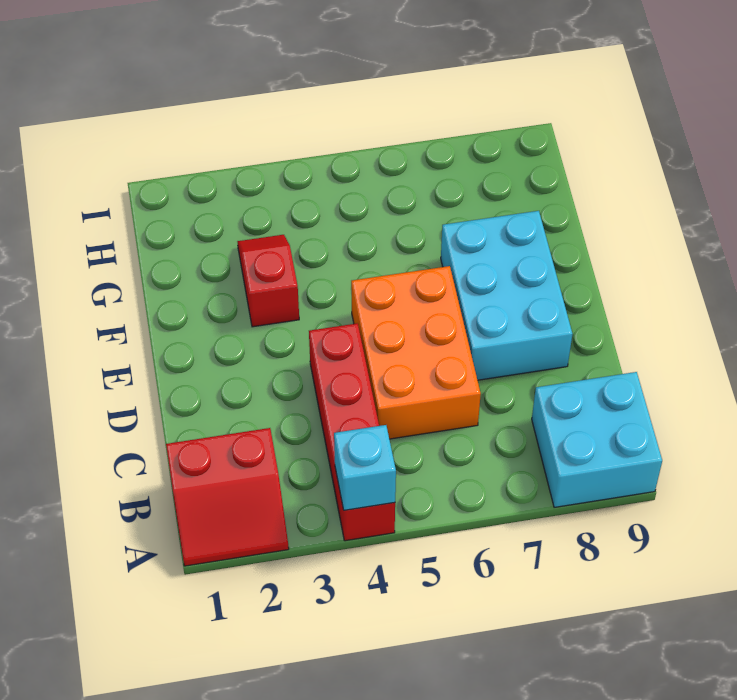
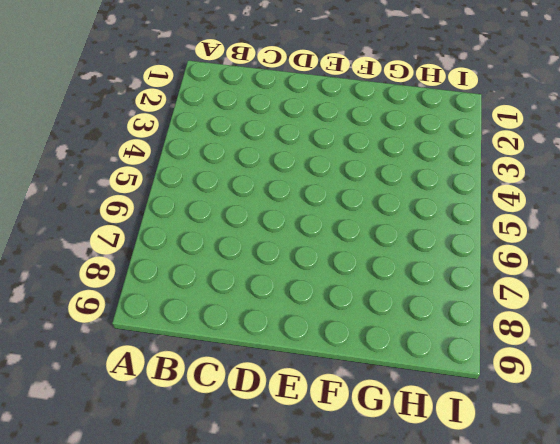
none -> red slope A1:B2 level 1 top B
none -> red brick A4:D4 level 1

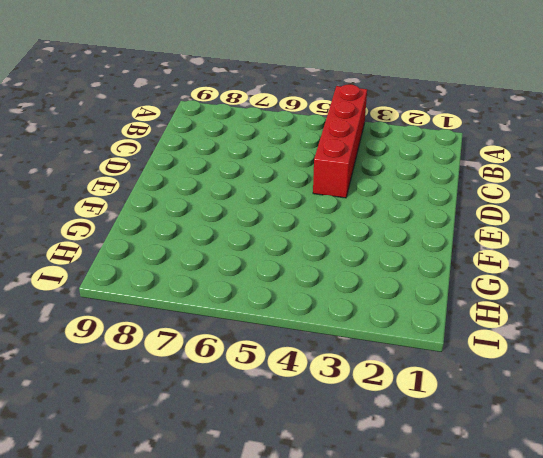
none -> red slope A1:B2 level 1 top B
none -> cyan brick A8:B9 level 1

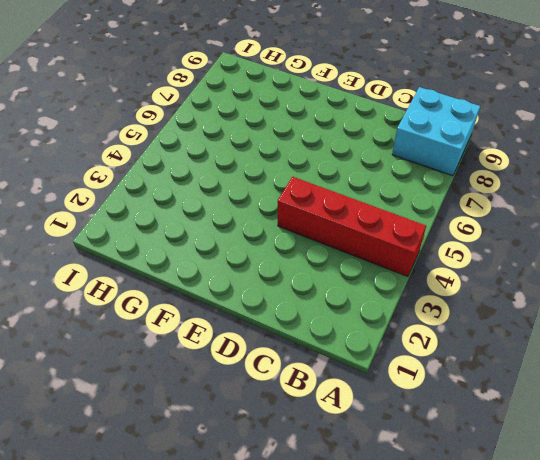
none -> red slope A1:B2 level 1 top B
none -> orange brick C5:E6 level 1

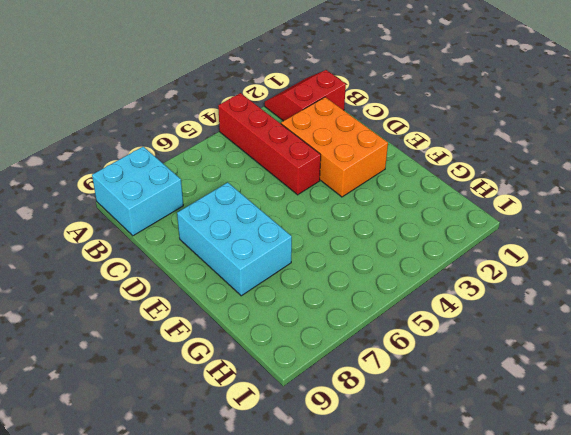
orange brick C2:E3 level 1 -> orange brick C5:E6 level 1
none -> red slope F3:G3 level 1 top F
none -> cyan brick A4 level 2

